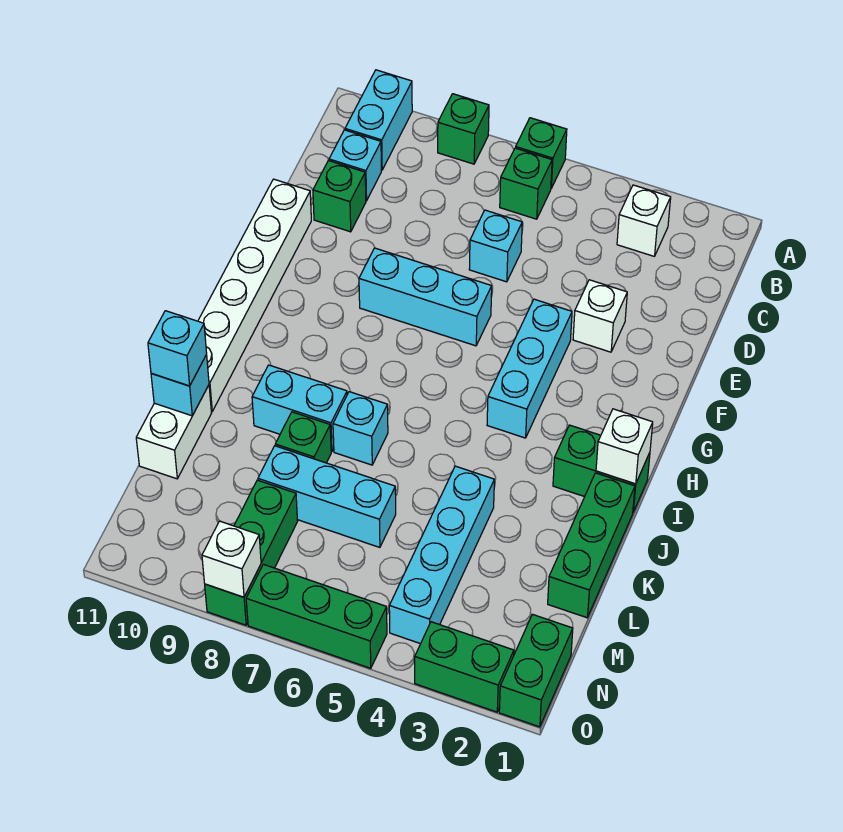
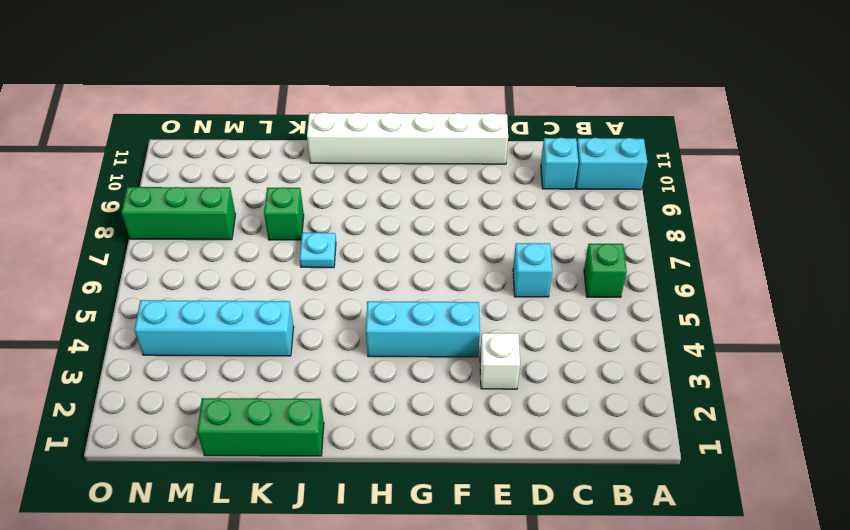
cyan plate J7 level 1 -> cyan brick J7 level 1
none -> green brick A6 level 1
none -> green brick A8 level 1
none -> white brick B3 level 1

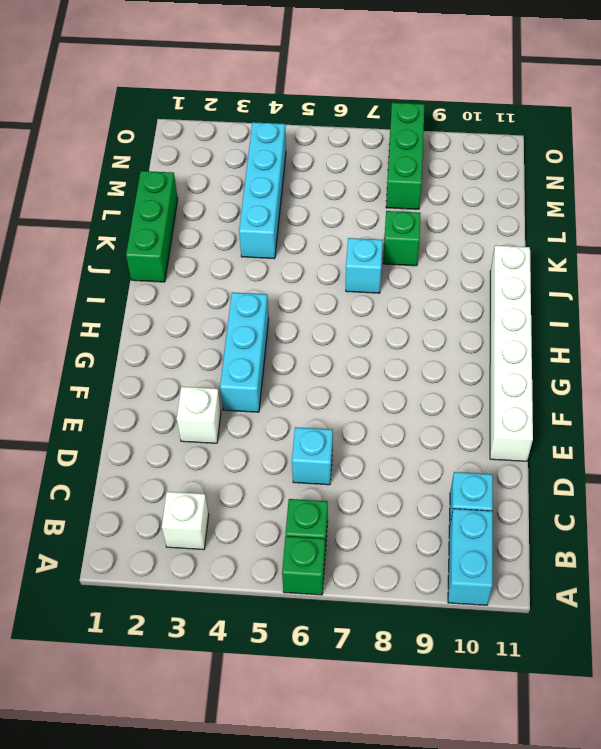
none -> green brick A8 level 1
none -> green brick D10 level 1
none -> cyan brick F6:F8 level 1

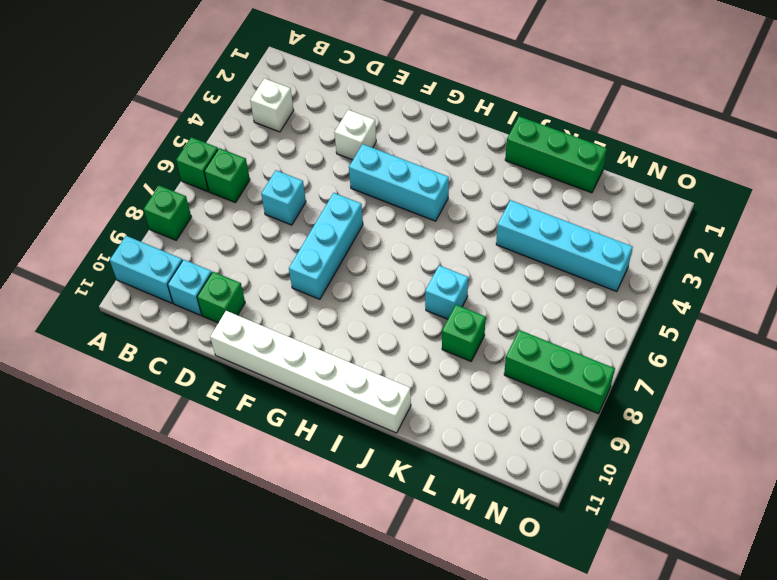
none -> green brick I1:I2 level 1
none -> cyan brick J8:J9 level 1
none -> white brick K11:L11 level 1

